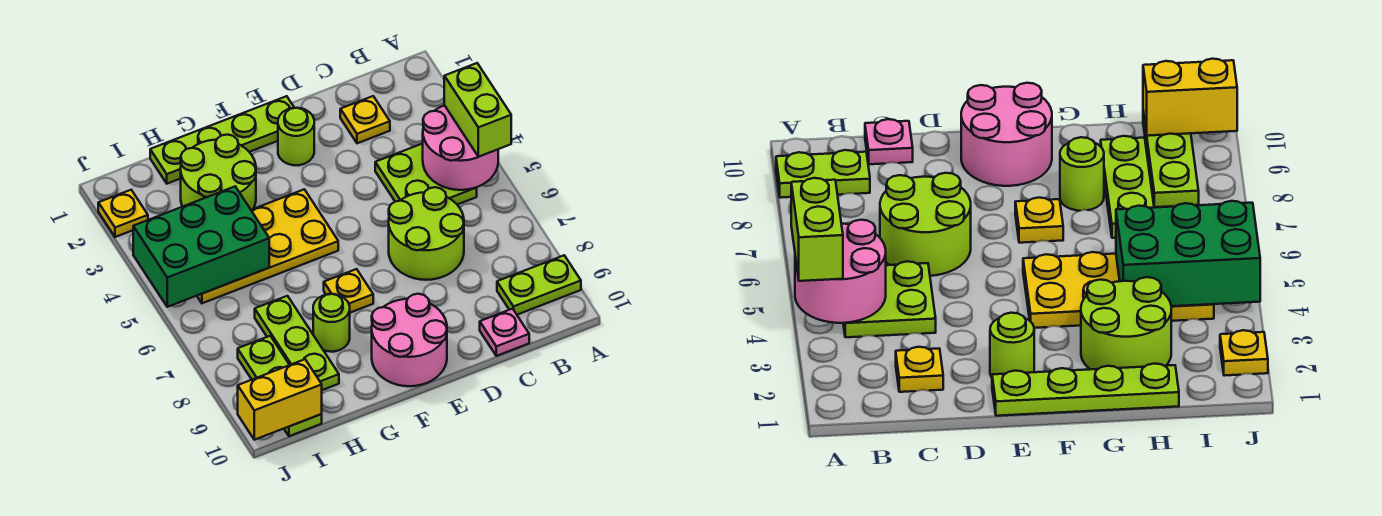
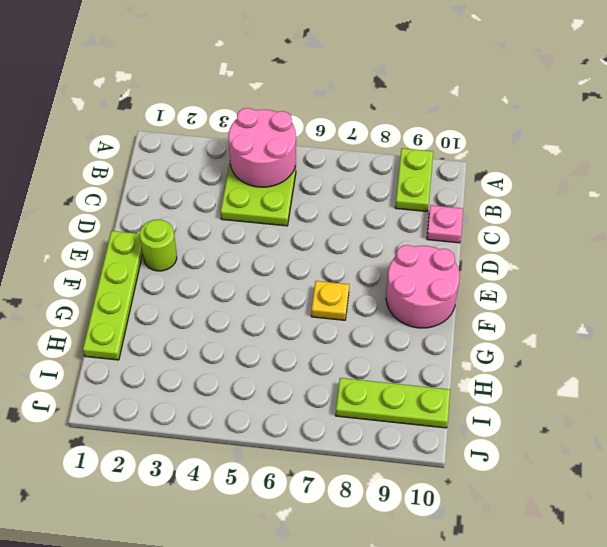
none -> yellow plate C2 level 1
none -> lime round brick C6:D7 level 1
none -> yellow plate F4:I5 level 1

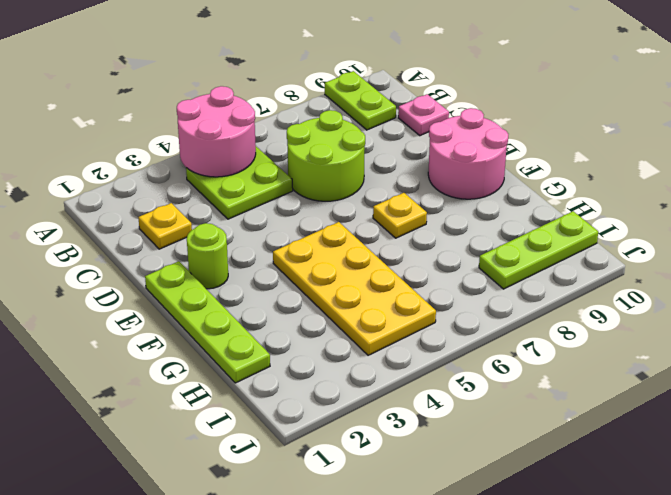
none -> lime round brick G2:H3 level 1
none -> lime round brick G8 level 1
none -> lime plate H7:H9 level 1

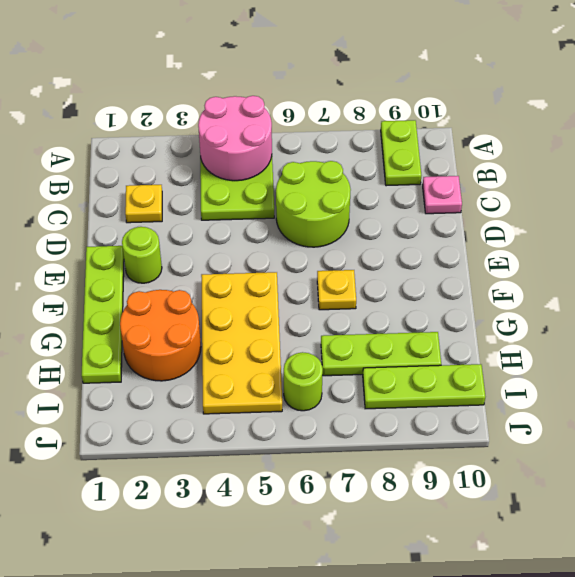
orange round brick G2:H3 level 1 -> lime round brick G2:H3 level 1
lime round brick I6 level 1 -> lime round brick G8 level 1
none -> pink round brick E9:F10 level 1
none -> yellow plate J2 level 1
none -> green brick H4:J5 level 2

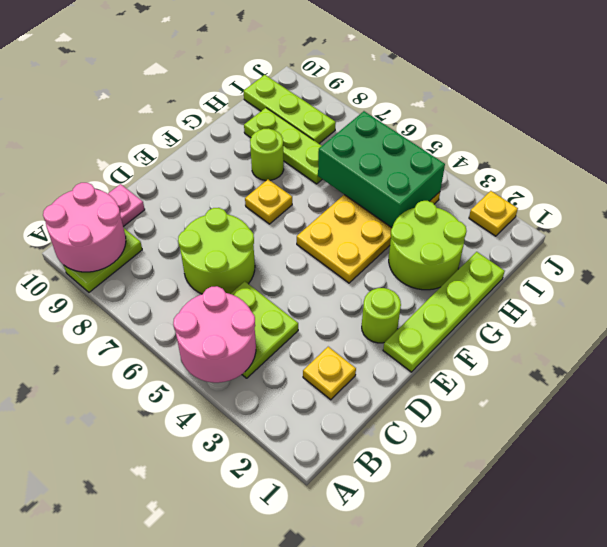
pink round brick A9:B10 level 2 -> pink round brick E9:F10 level 1
green brick H4:I6 level 2 -> green brick H4:J5 level 2
none -> yellow brick I10:J10 level 2
none -> lime brick A4:A5 level 3

